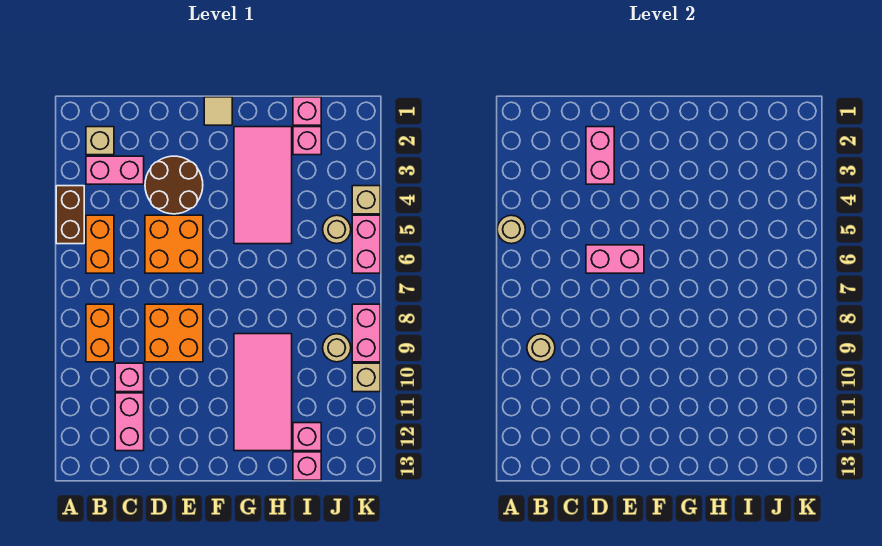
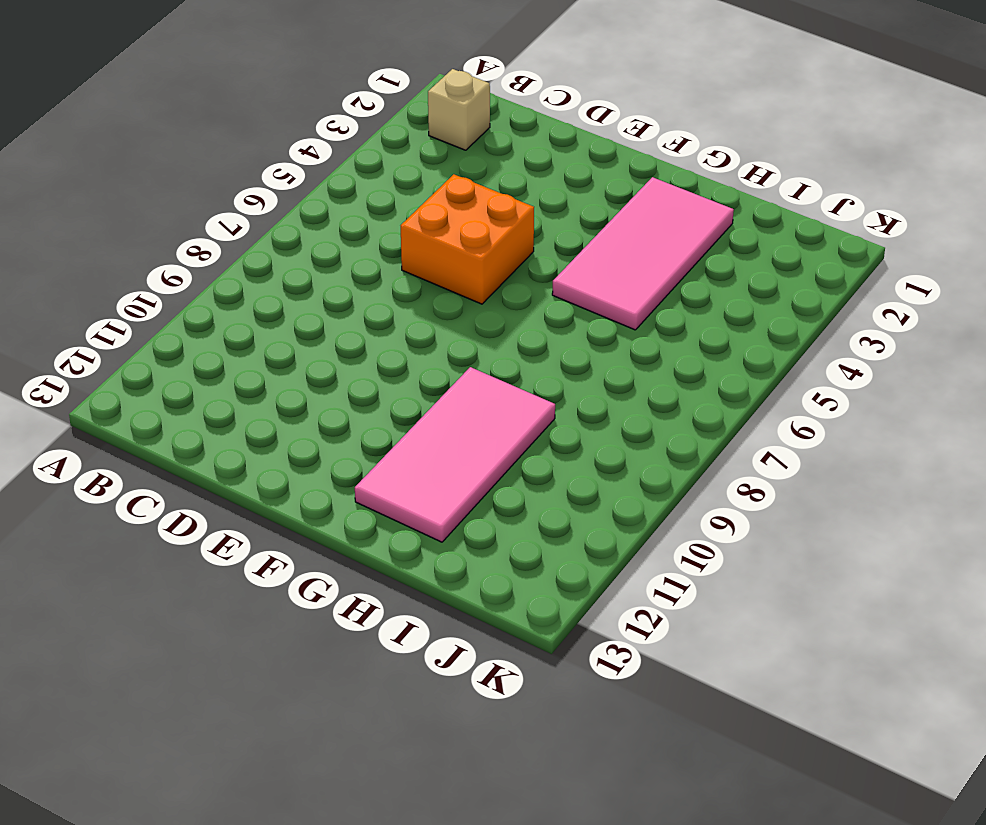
none -> brown brick A4:A5 level 1
none -> pink brick B3:C3 level 1
none -> orange brick B5:B6 level 1

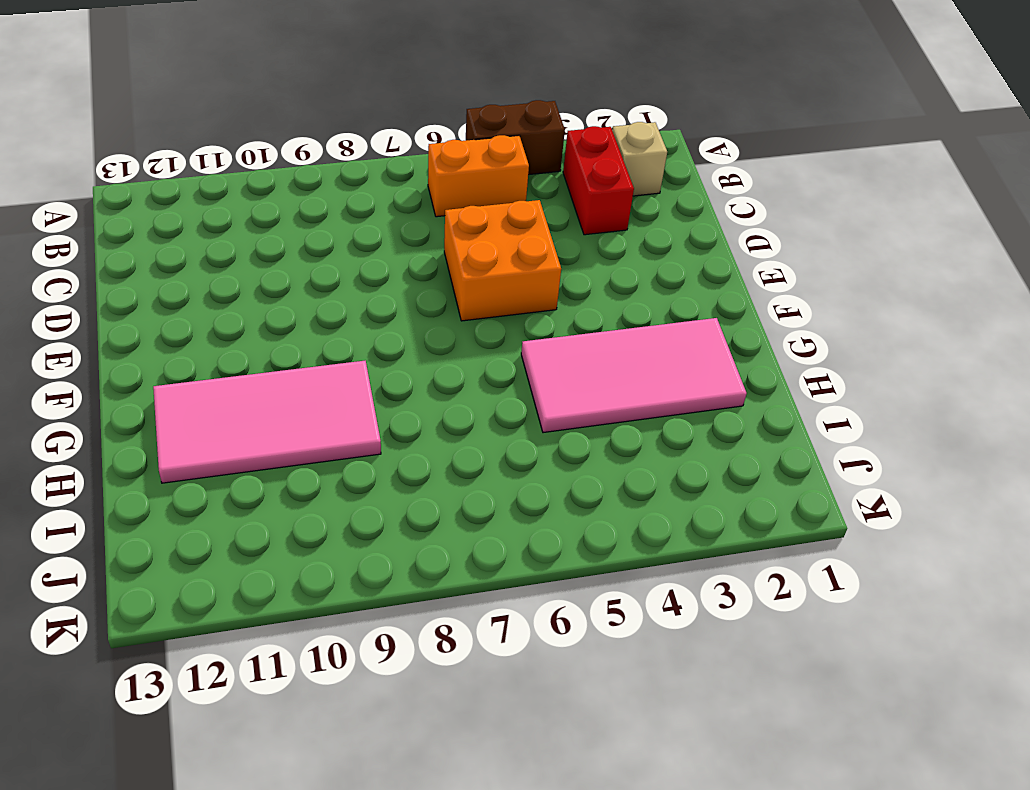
red brick B3:C3 level 1 -> pink brick B3:C3 level 1
none -> orange brick B8:B9 level 1
none -> pink brick C10 level 1
none -> pink brick C11:C12 level 1

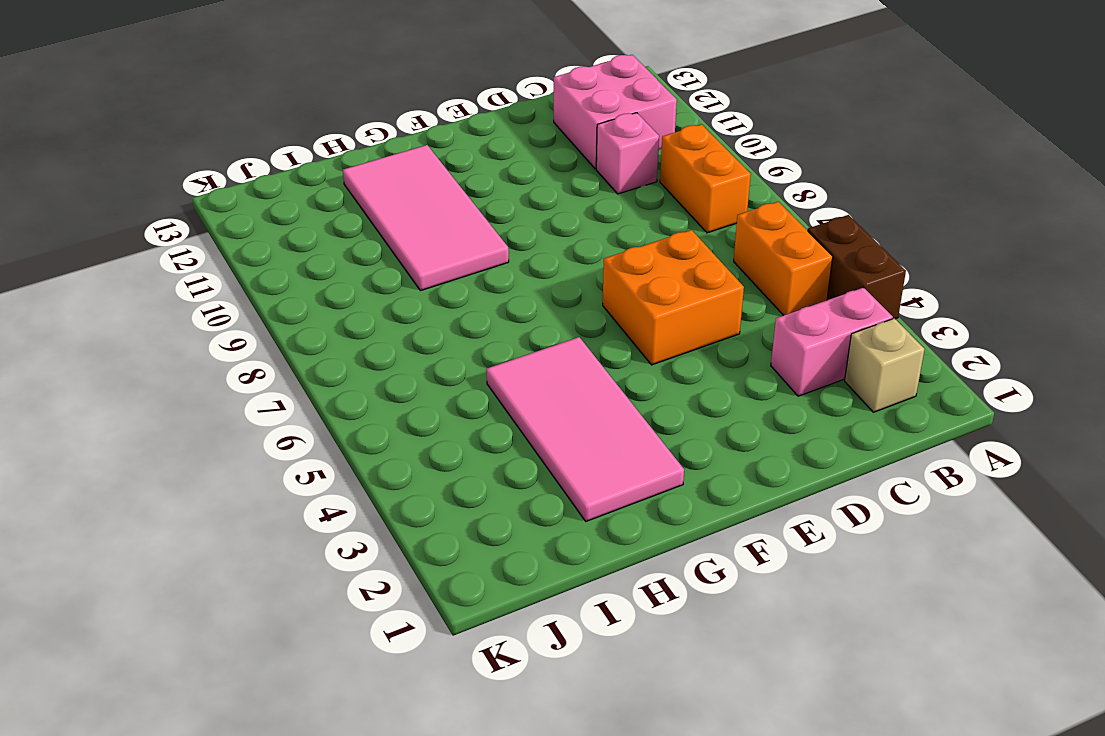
pink brick B11:C12 level 1 -> pink brick C11:C12 level 1
none -> brown round brick D3:E4 level 1
none -> orange brick D8:E9 level 1
none -> tan tile F1 level 1

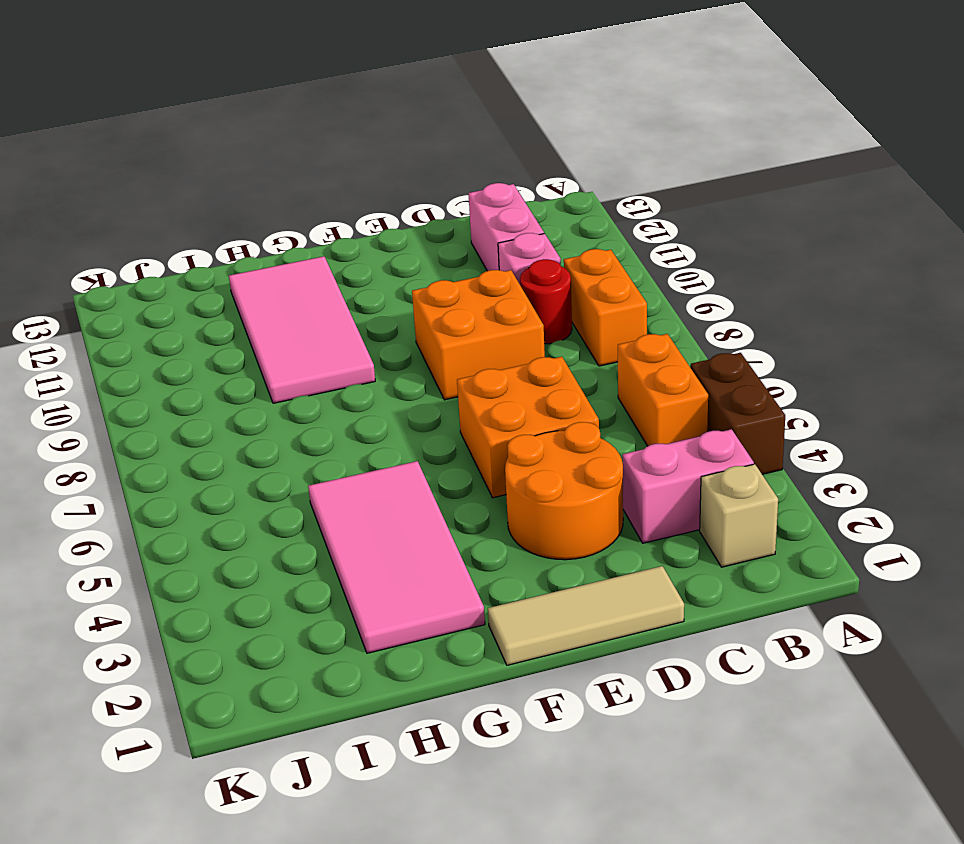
red round brick C9 level 1 -> none
tan tile D1:F1 level 1 -> tan tile F1 level 1
orange round brick D3:E4 level 1 -> brown round brick D3:E4 level 1
none -> pink brick I1 level 1
none -> pink brick I2 level 1
none -> pink brick I12 level 1

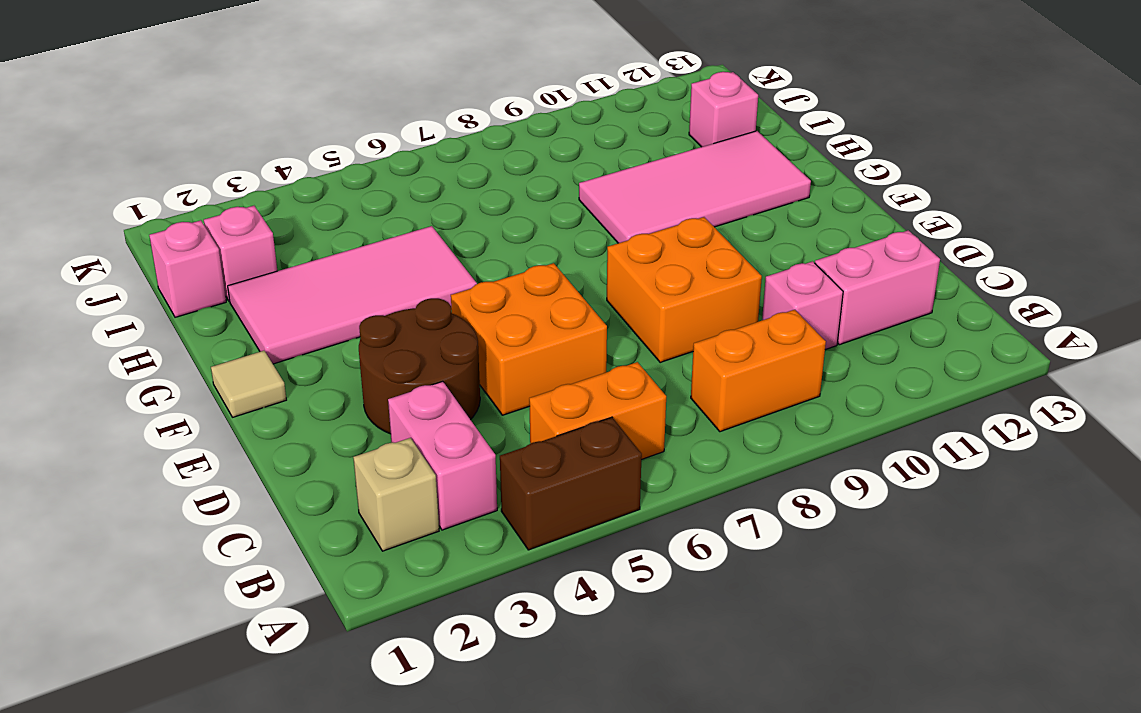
none -> pink brick I13 level 1
none -> tan round brick J5 level 1
none -> tan round brick J9 level 1

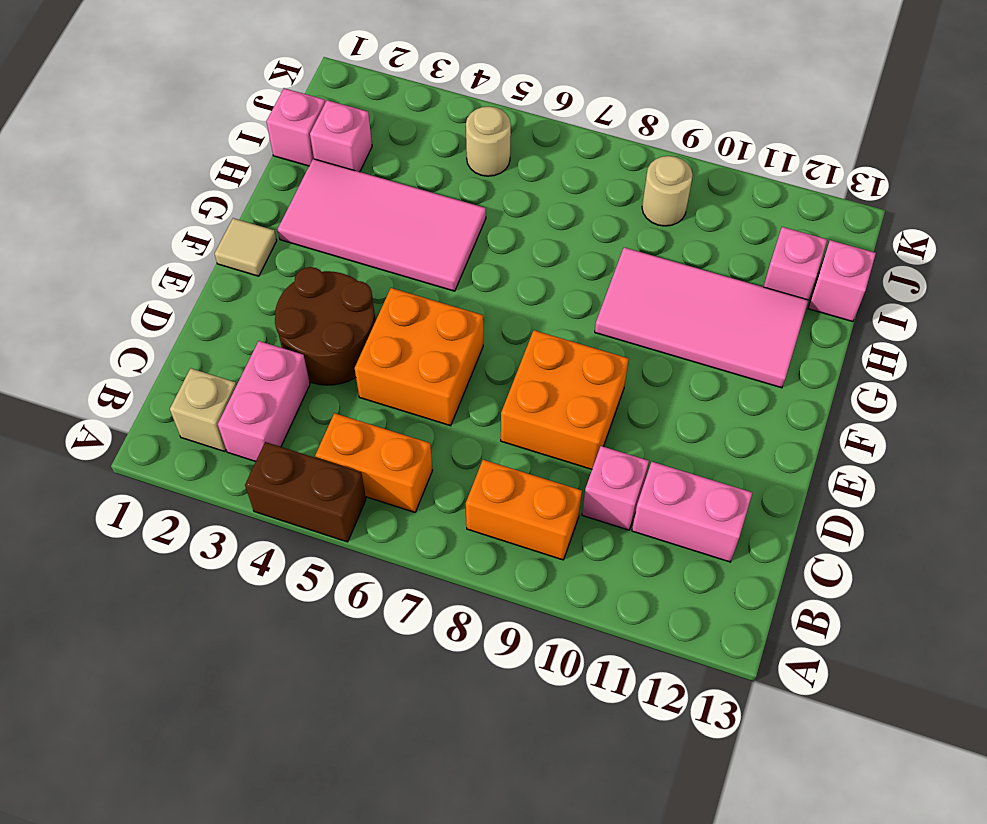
none -> tan brick K4 level 1
none -> pink brick K5:K6 level 1
none -> pink brick K8:K9 level 1

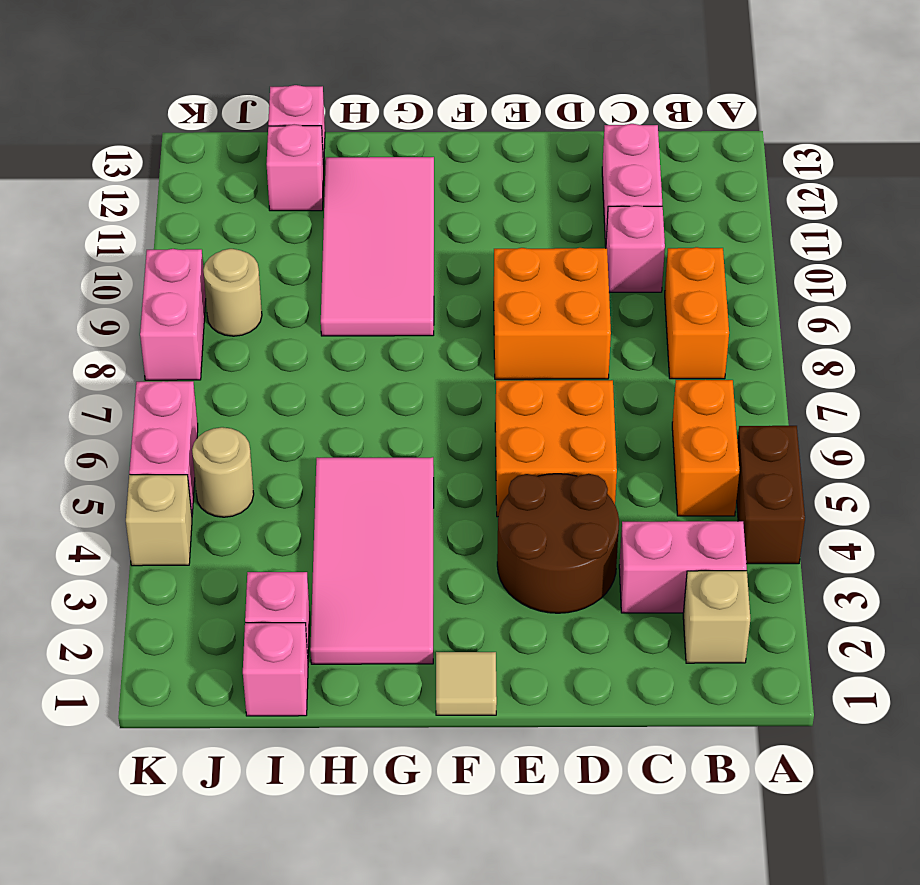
none -> tan brick K10 level 1
none -> tan round brick A5 level 2
none -> tan round brick B9 level 2

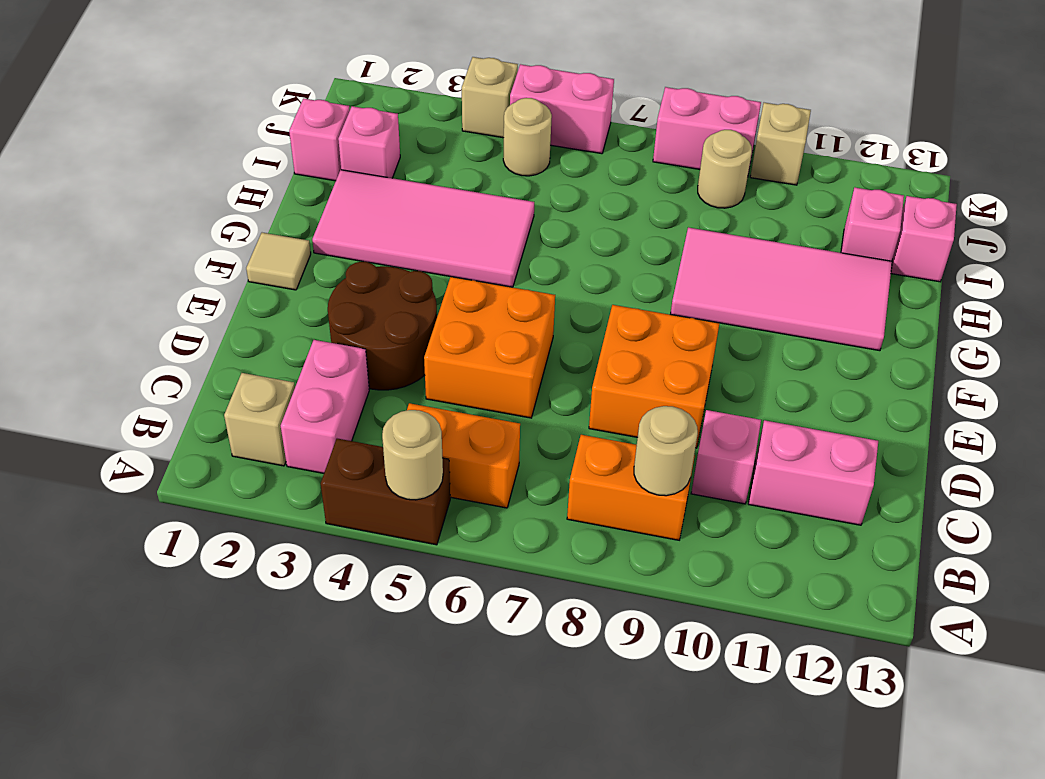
none -> pink brick D2:D3 level 2
none -> pink brick D6:E6 level 2

